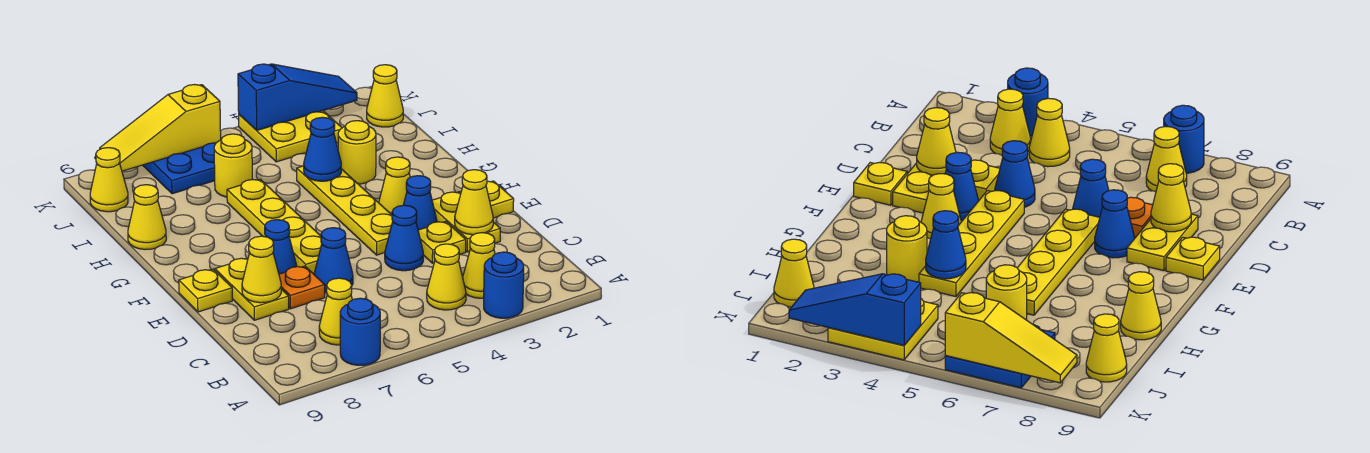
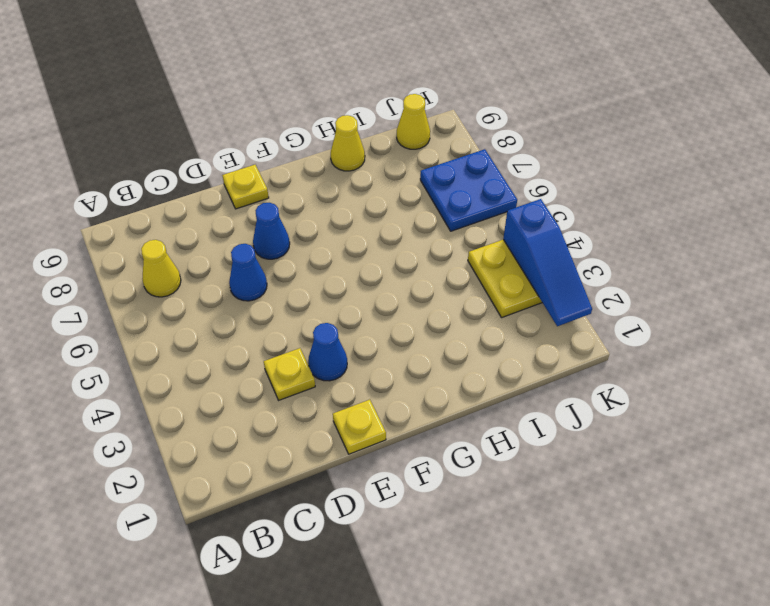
none -> blue round brick A3 level 1
none -> blue round brick A7 level 1
none -> yellow cone B3 level 1
none -> yellow cone B4 level 1

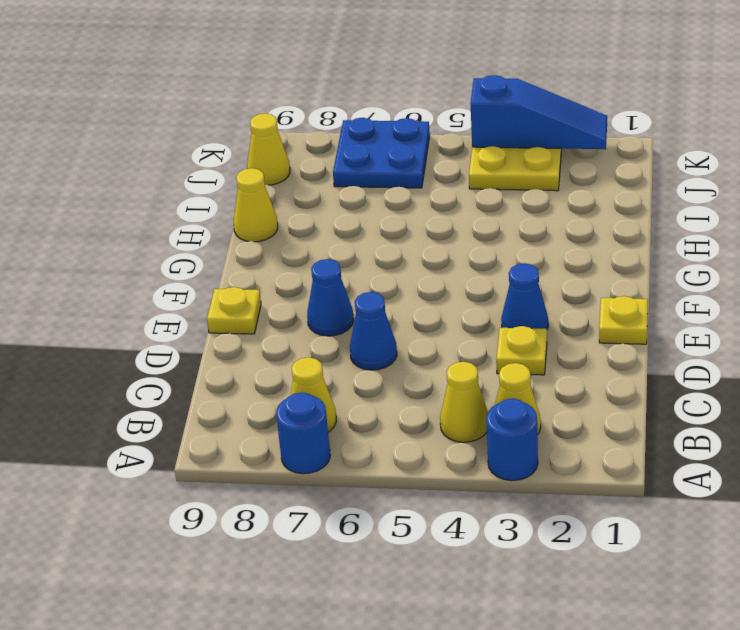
none -> yellow plate D2:E2 level 1
none -> blue cone D4 level 1
none -> orange plate D7 level 1
none -> yellow plate D8:E8 level 1

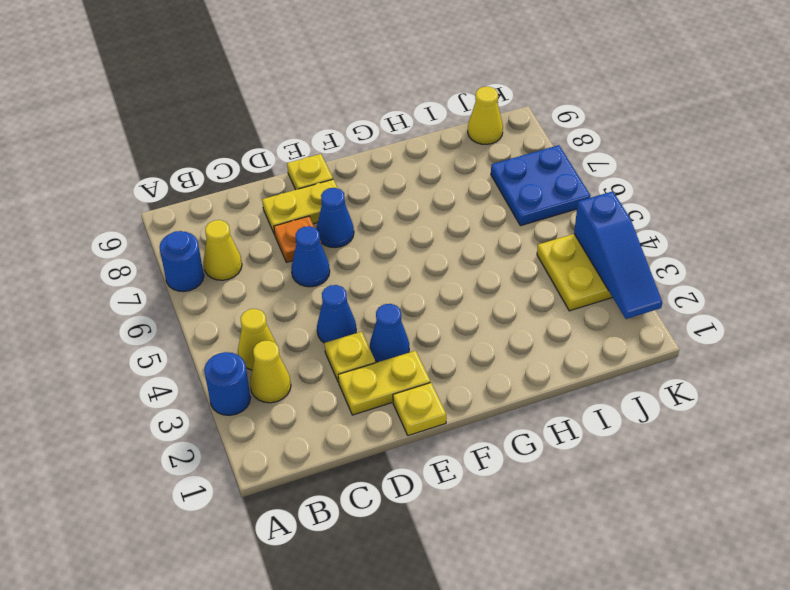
none -> yellow plate E4:H4 level 1
none -> yellow plate E6:H6 level 1
none -> yellow cone F3 level 1
none -> yellow round brick H3 level 1

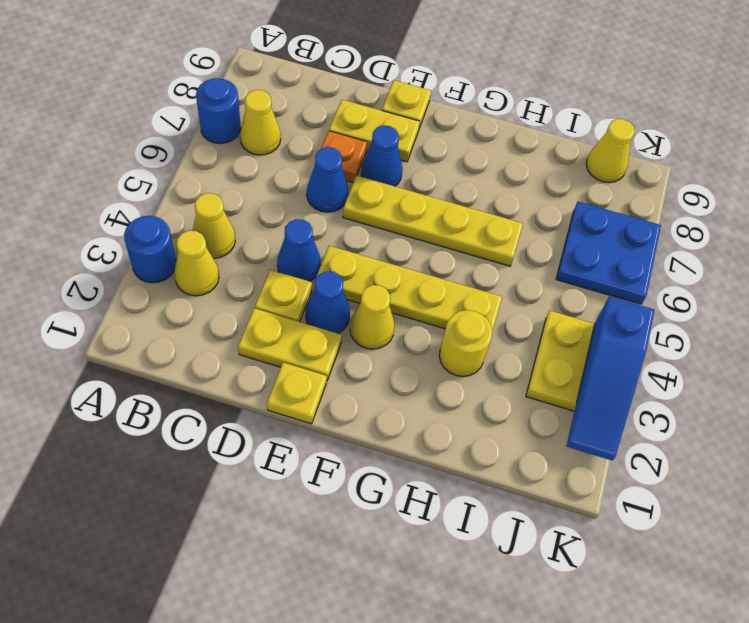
none -> yellow cone H9 level 1
none -> yellow round brick I6 level 1
none -> yellow cone J1 level 1
none -> yellow cone D2 level 2

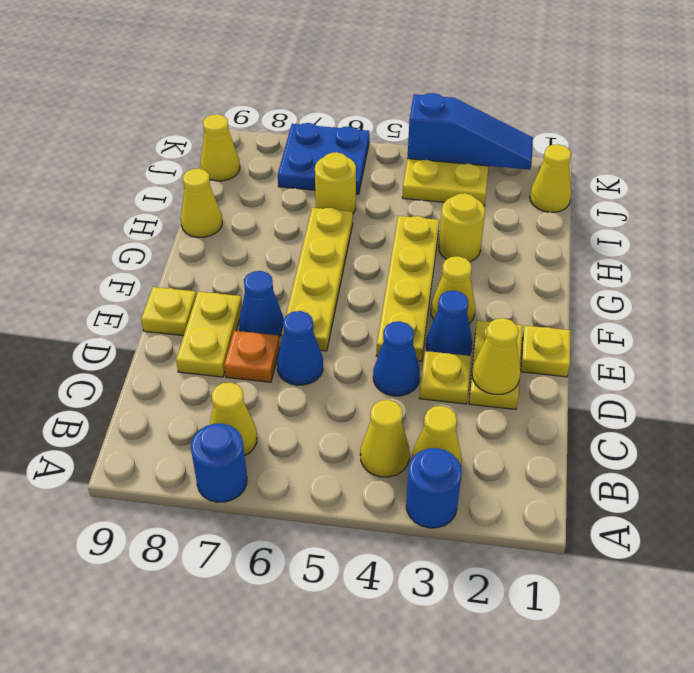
none -> yellow cone D8 level 2
none -> blue cone H4 level 2
none -> yellow slope K6:K8 level 2 top 6

